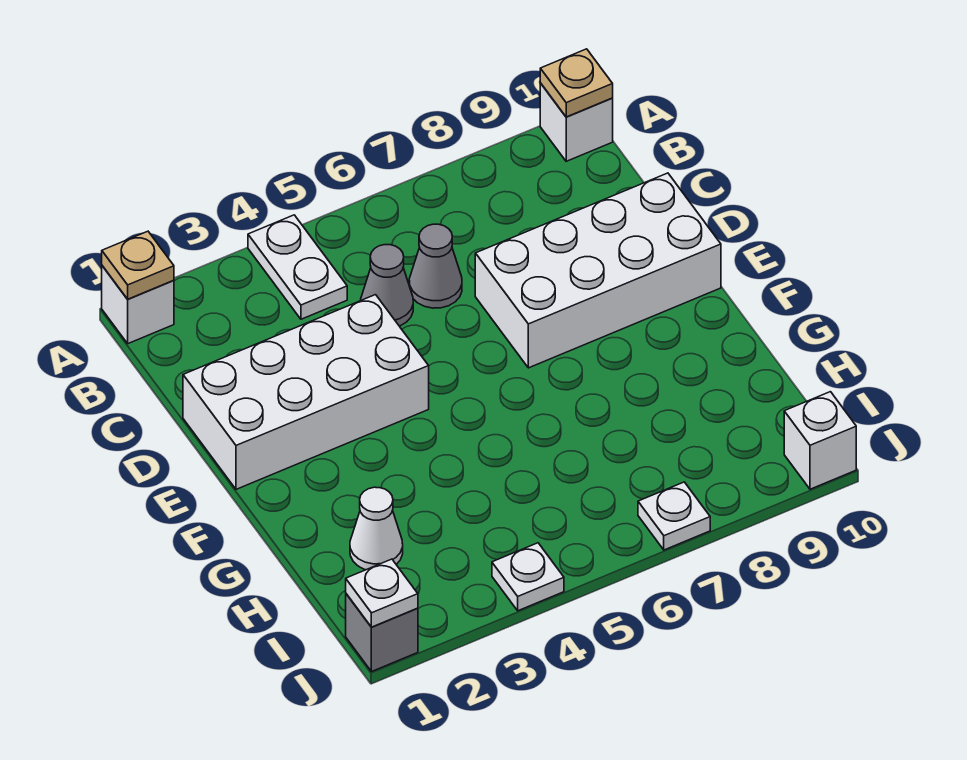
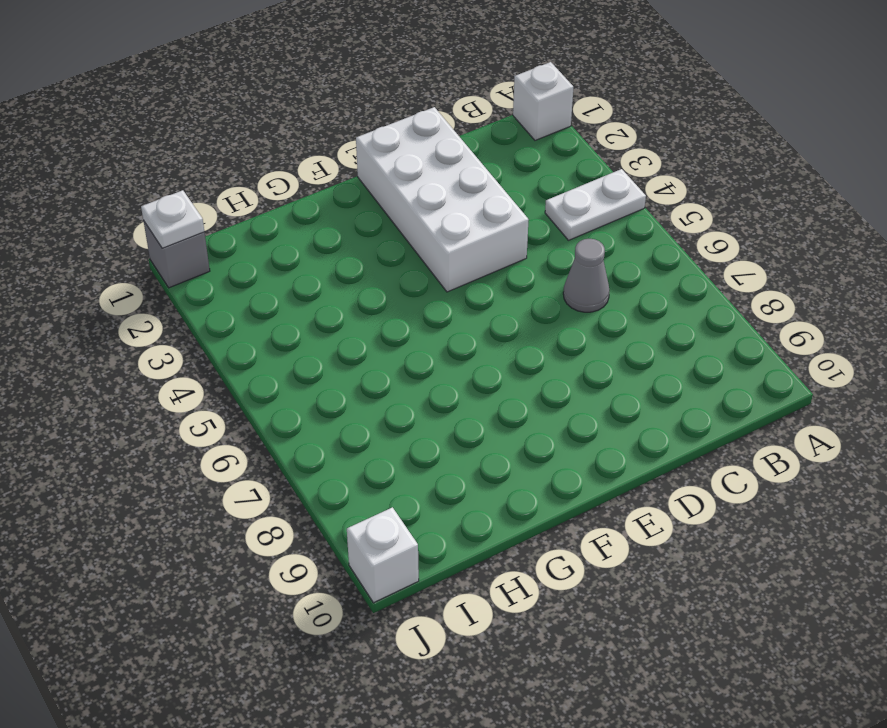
none -> white brick A10 level 1
none -> grey cone C5 level 1
none -> white brick D7:E10 level 1

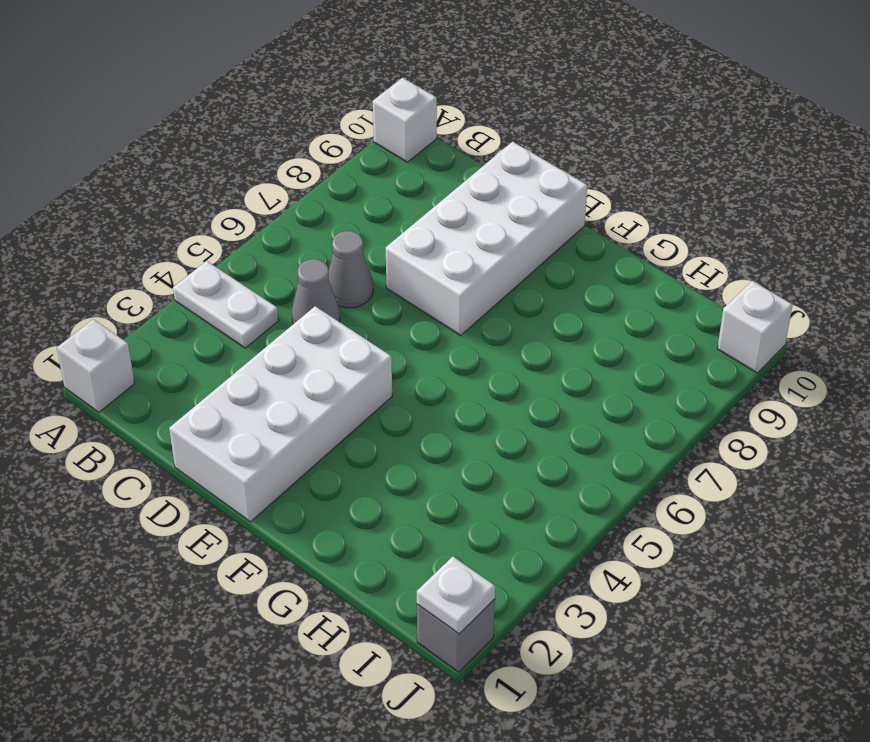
none -> white cone H2 level 1
none -> white plate J4 level 1
none -> white plate J7 level 1

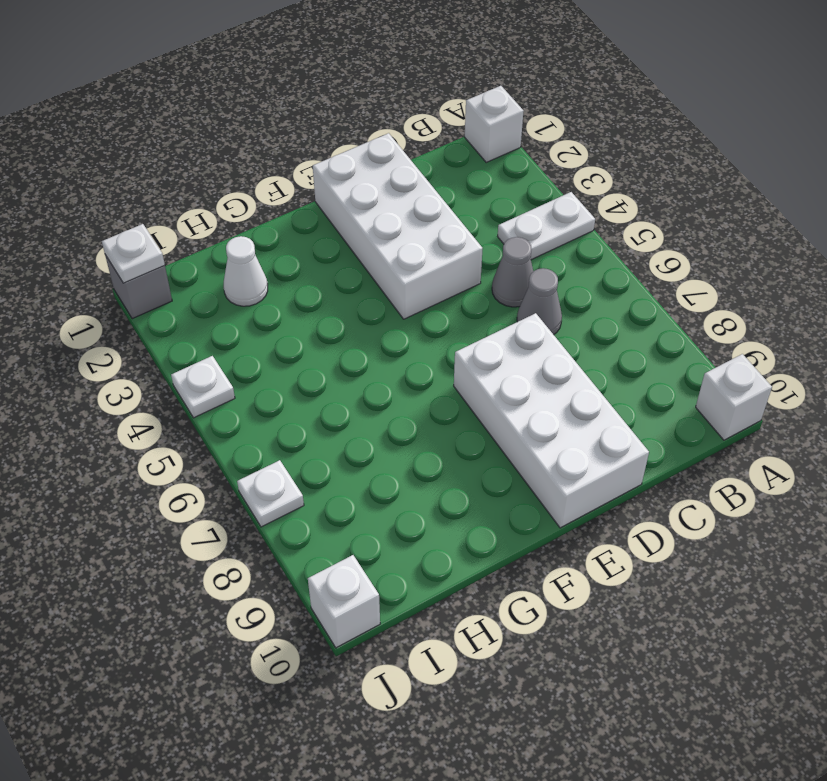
none -> tan plate A1 level 2
none -> tan plate A10 level 2

